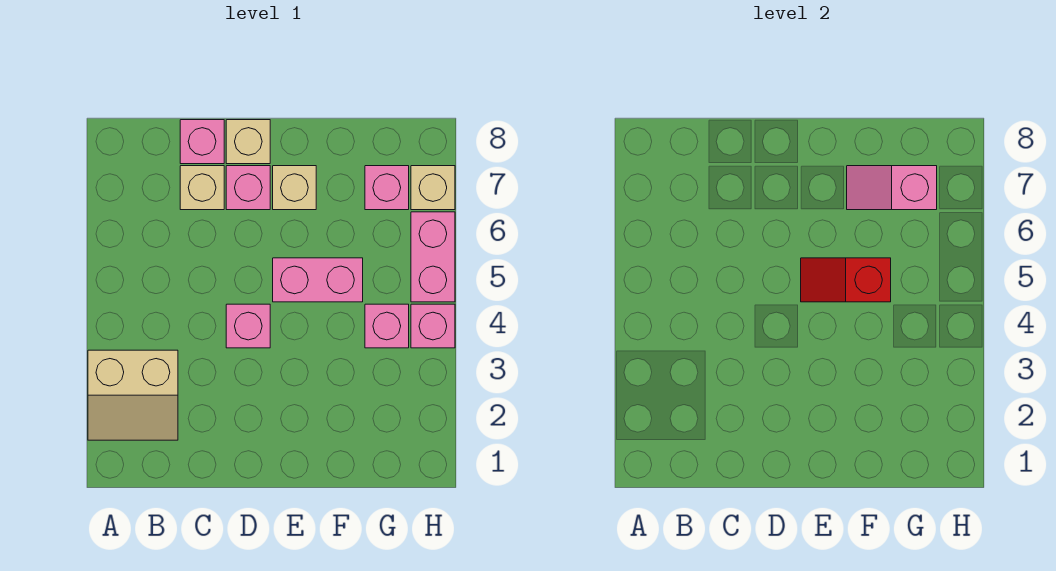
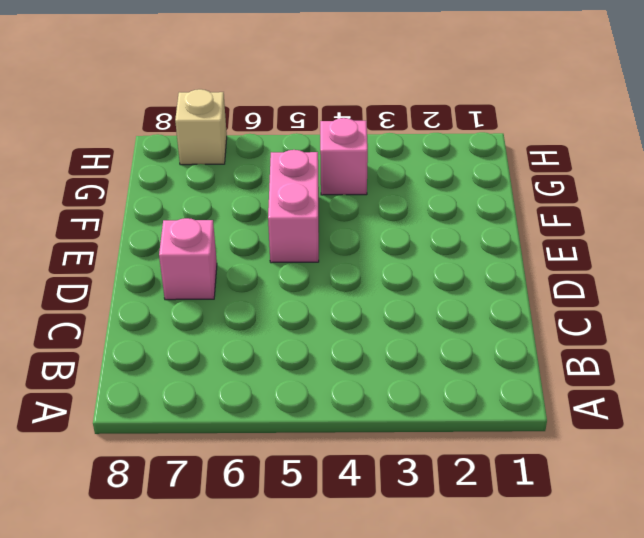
none -> tan slope A2:B3 level 1 top 3
none -> tan brick C7 level 1
none -> pink brick C8 level 1

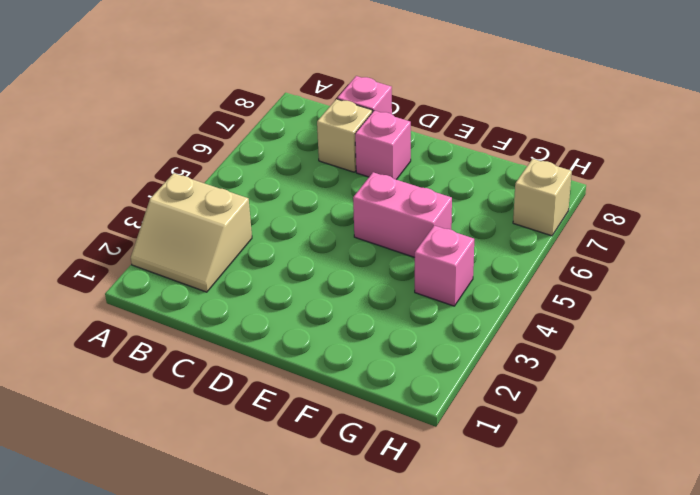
none -> pink brick D4 level 1
none -> tan brick D8 level 1
none -> tan brick E7 level 1

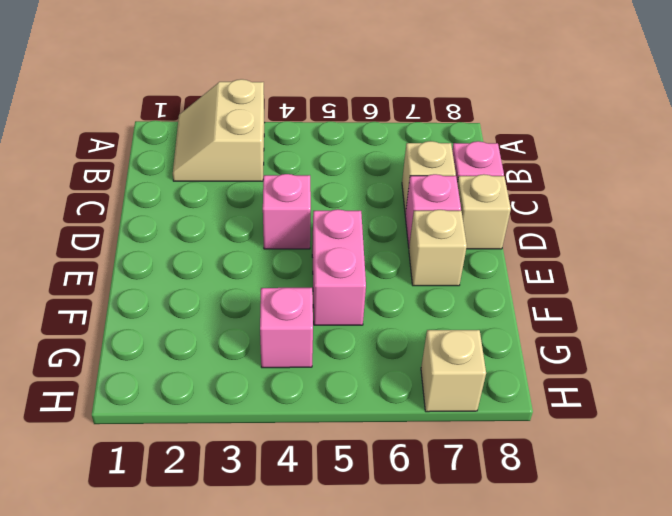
none -> pink brick G7 level 1
none -> pink brick H4 level 1
none -> pink brick H5:H6 level 1

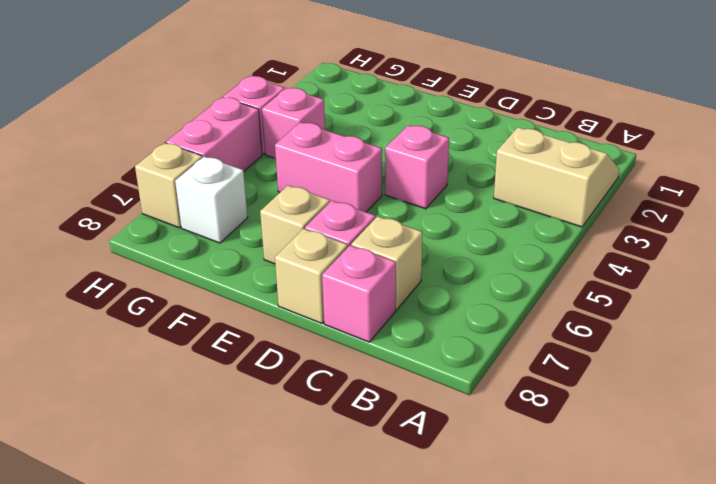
white brick G7 level 1 -> pink brick G7 level 1
none -> red slope E5:F5 level 2 top F
none -> pink slope F7:G7 level 2 top G

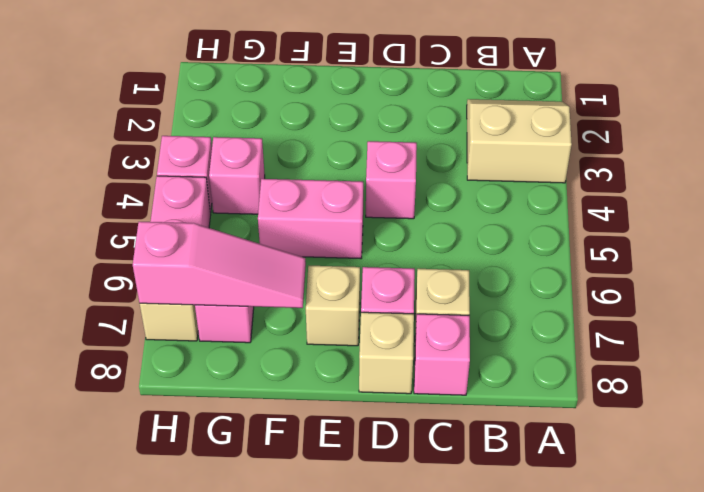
pink slope F7:H7 level 2 top H -> pink slope F7:G7 level 2 top G
none -> red slope E5:F5 level 2 top F

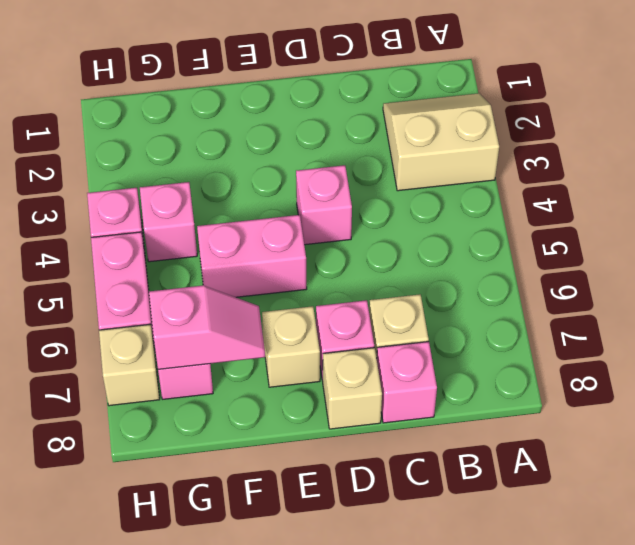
none -> red slope E5:F5 level 2 top F

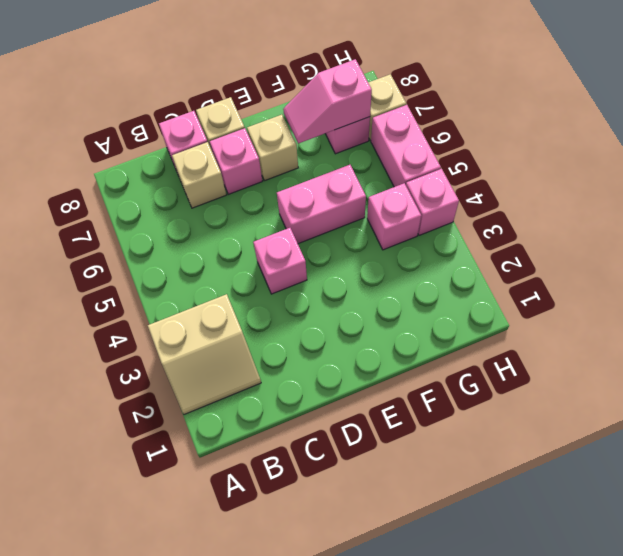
none -> red slope E5:F5 level 2 top F

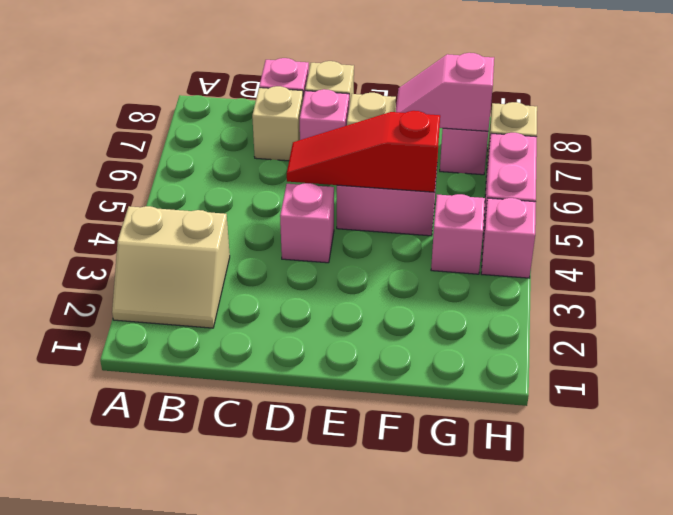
red slope D5:F5 level 2 top F -> red slope E5:F5 level 2 top F

